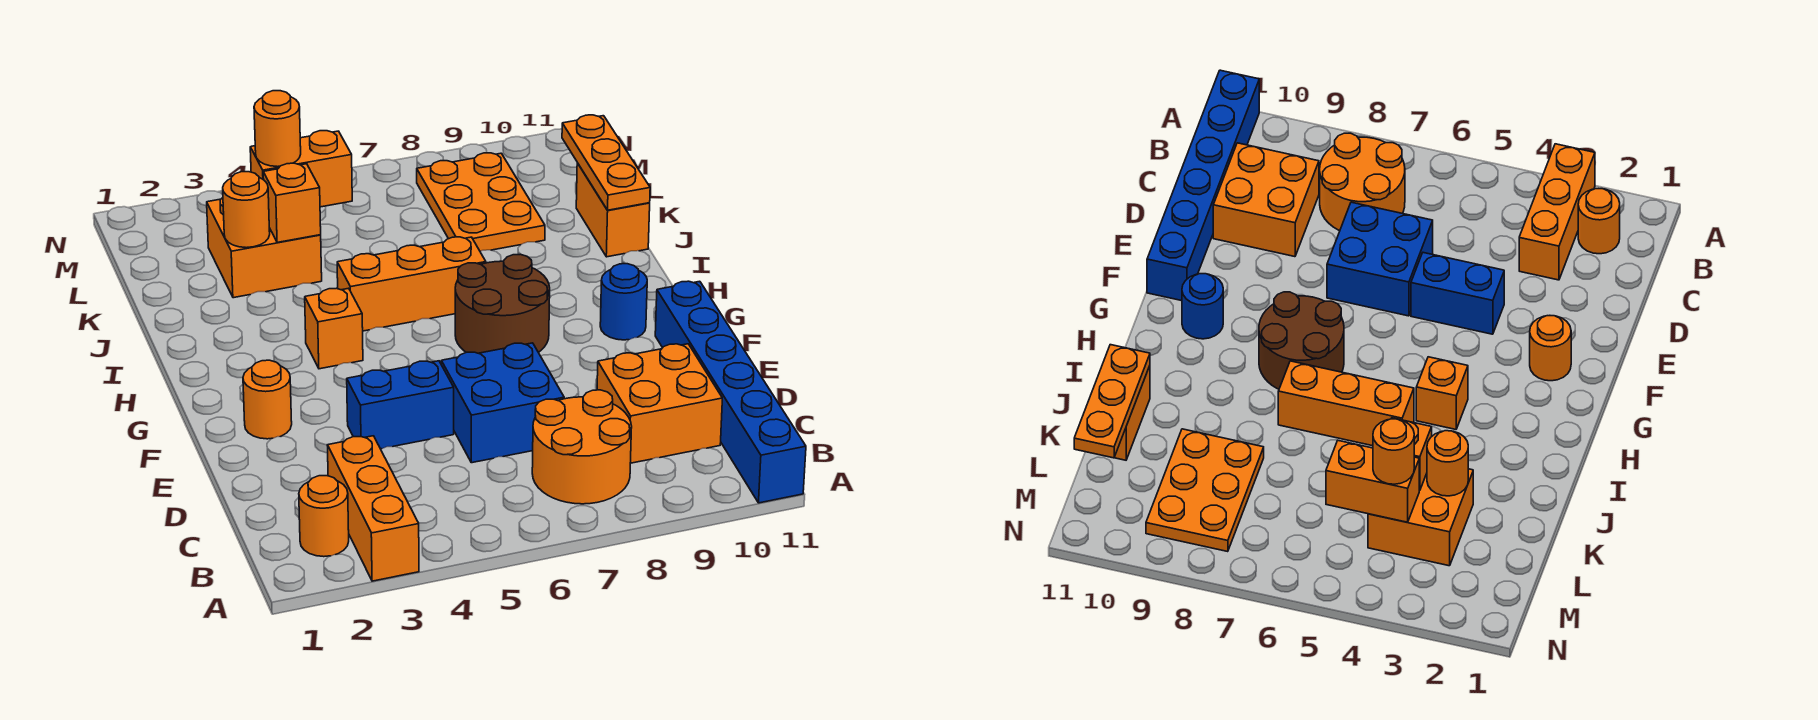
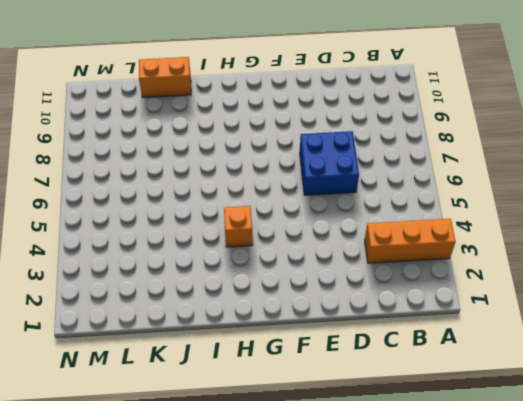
none -> blue brick A11:F11 level 1
none -> orange round brick B2 level 1
none -> orange round brick B7:C8 level 1

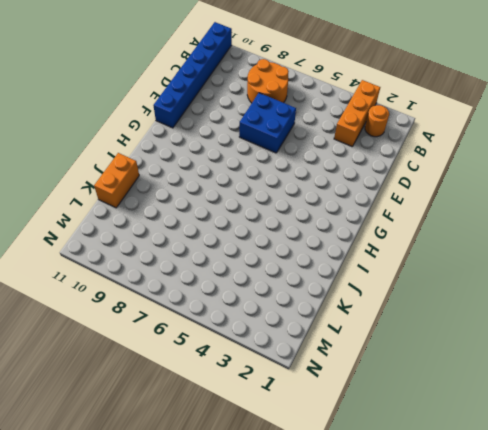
none -> orange brick C9:D10 level 1
none -> blue brick E4:E5 level 1
none -> orange round brick F2 level 1

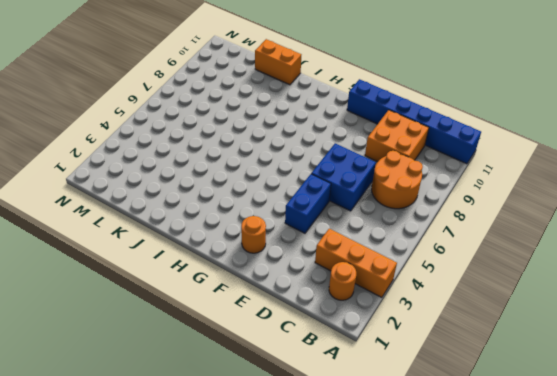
none -> brown round brick G7:H8 level 1
none -> blue round brick G10 level 1
none -> orange brick H4 level 1

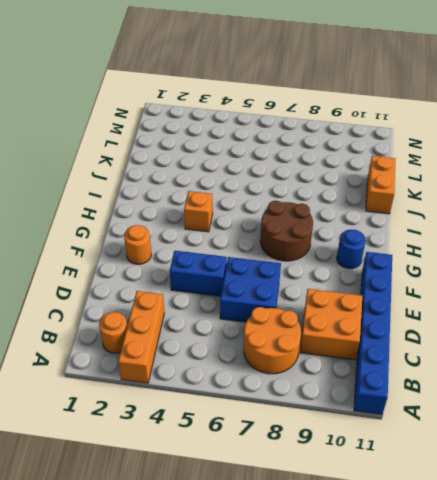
none -> orange brick I5:I7 level 1
none -> orange brick K3:L4 level 1
none -> orange plate K8:M9 level 1

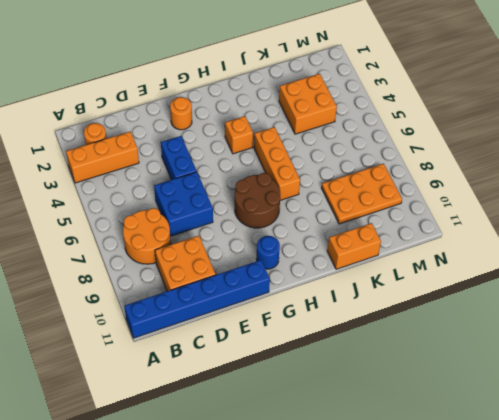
none -> orange plate J11:L11 level 2
none -> orange round brick K3 level 2
none -> orange brick K4 level 2

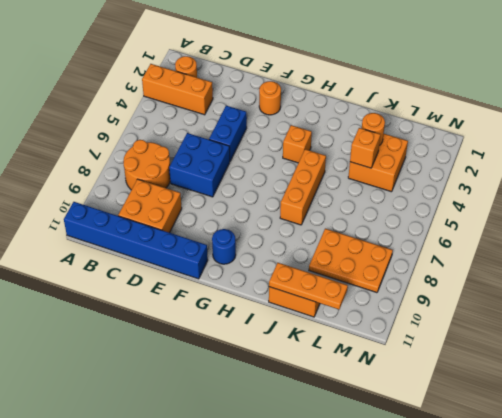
none -> brown round brick G7:H8 level 1
none -> orange brick L4:L5 level 2
none -> orange round brick L4 level 3

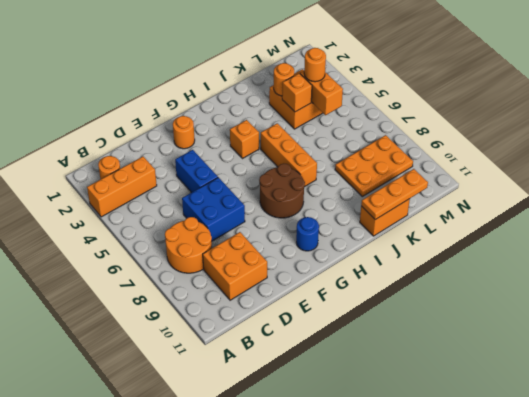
none -> blue brick A11:F11 level 1

